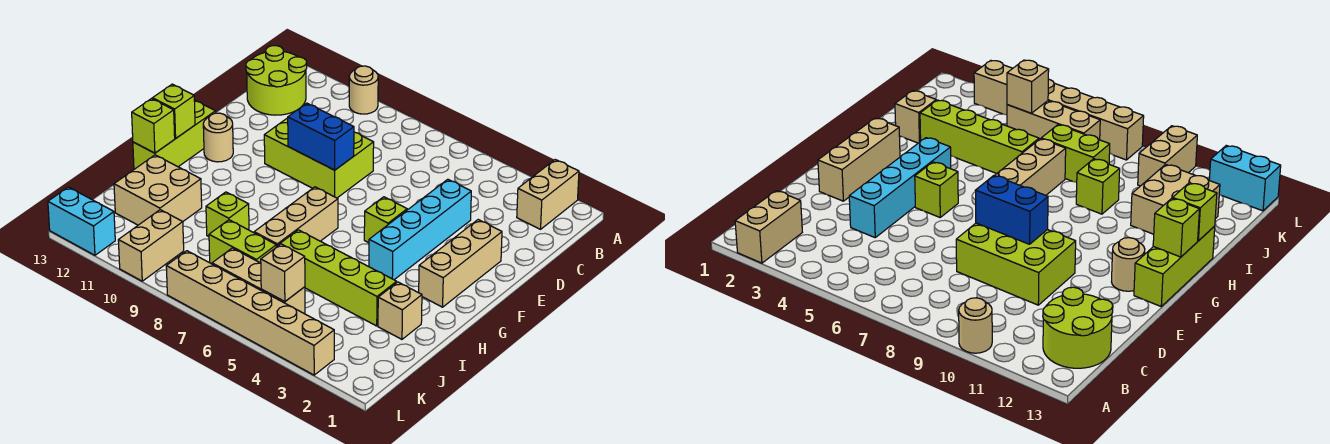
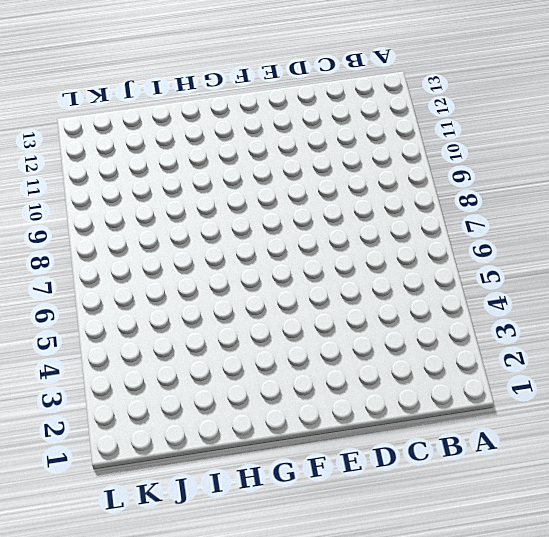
none -> tan brick A2:B2 level 1
none -> tan round brick A10 level 1
none -> lime round brick B12:C13 level 1

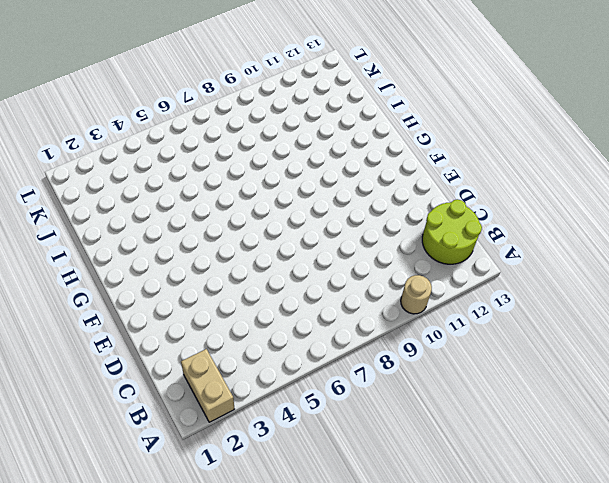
none -> cyan brick D4:G4 level 1
none -> lime brick D8:E10 level 1
none -> tan brick E2:G2 level 1

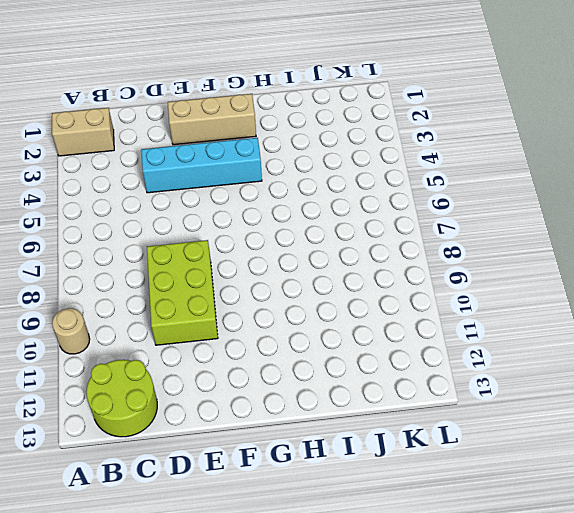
none -> lime brick F5 level 1
none -> tan round brick F12 level 1
none -> lime brick F13:H13 level 1

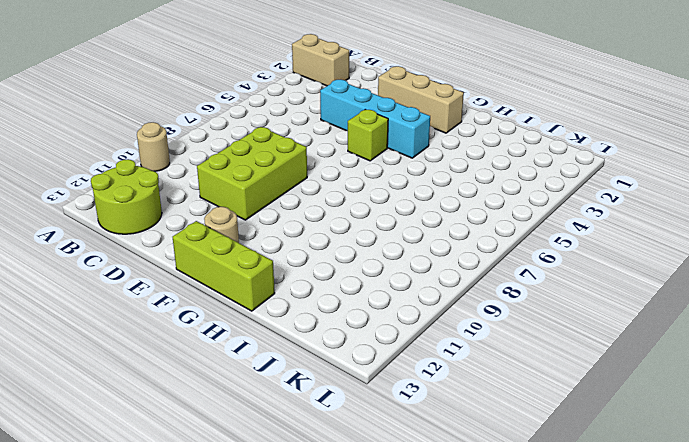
none -> tan brick G7:I7 level 1
none -> tan brick I2 level 1
none -> lime brick I3:I6 level 1

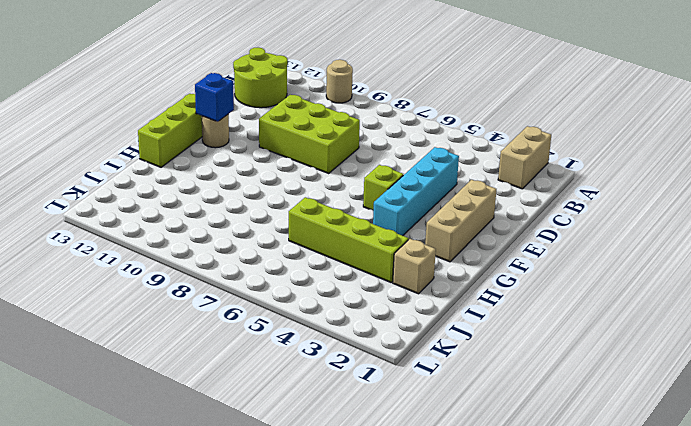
blue brick F12 level 2 -> none
none -> tan brick G7:I7 level 1
none -> lime brick I9 level 1
none -> tan brick I11:J12 level 1

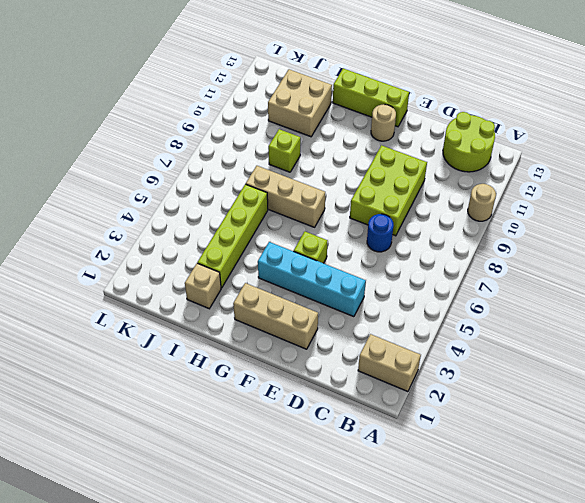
blue round brick D7 level 1 -> none
none -> lime brick J7:J8 level 1
none -> tan brick K5:K7 level 1
none -> tan brick K10:L10 level 1

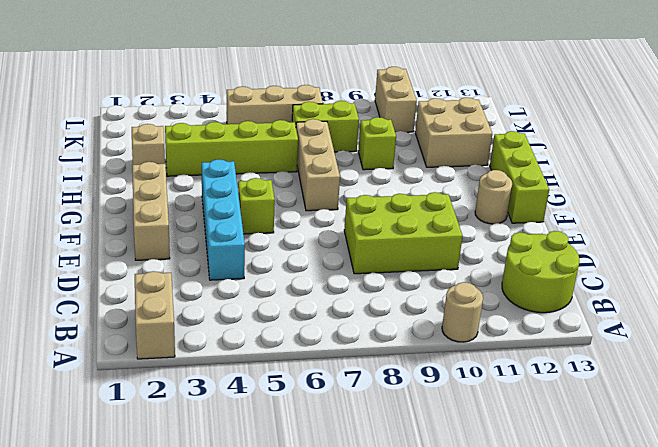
none -> tan brick L3:L8 level 1
none -> cyan brick L12:L13 level 1
none -> blue brick E8:E9 level 2

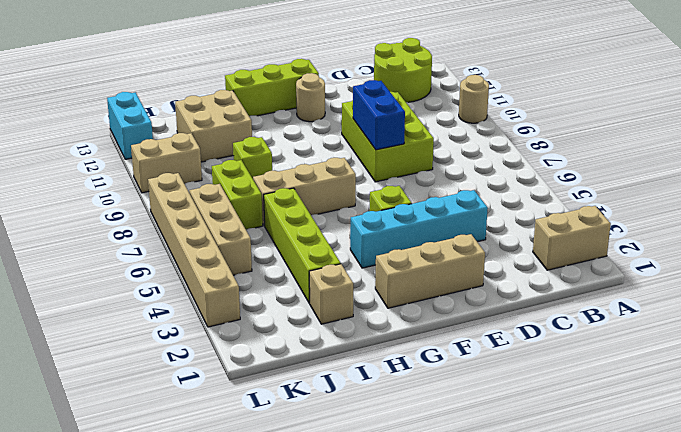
none -> lime brick G13 level 2
none -> lime brick H13 level 2
none -> tan brick K5 level 2

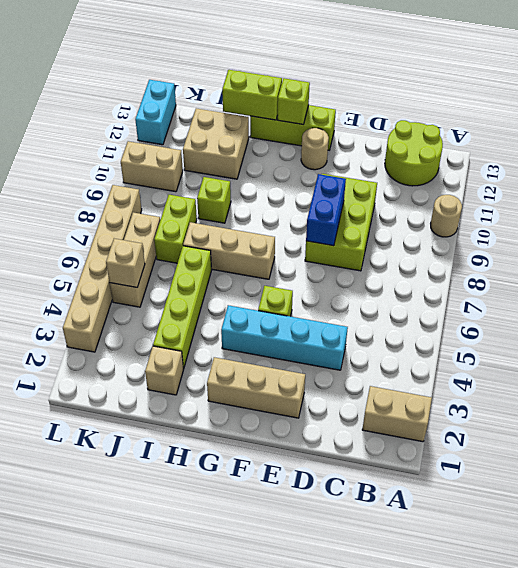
lime brick H13:I13 level 2 -> lime brick H13 level 2

